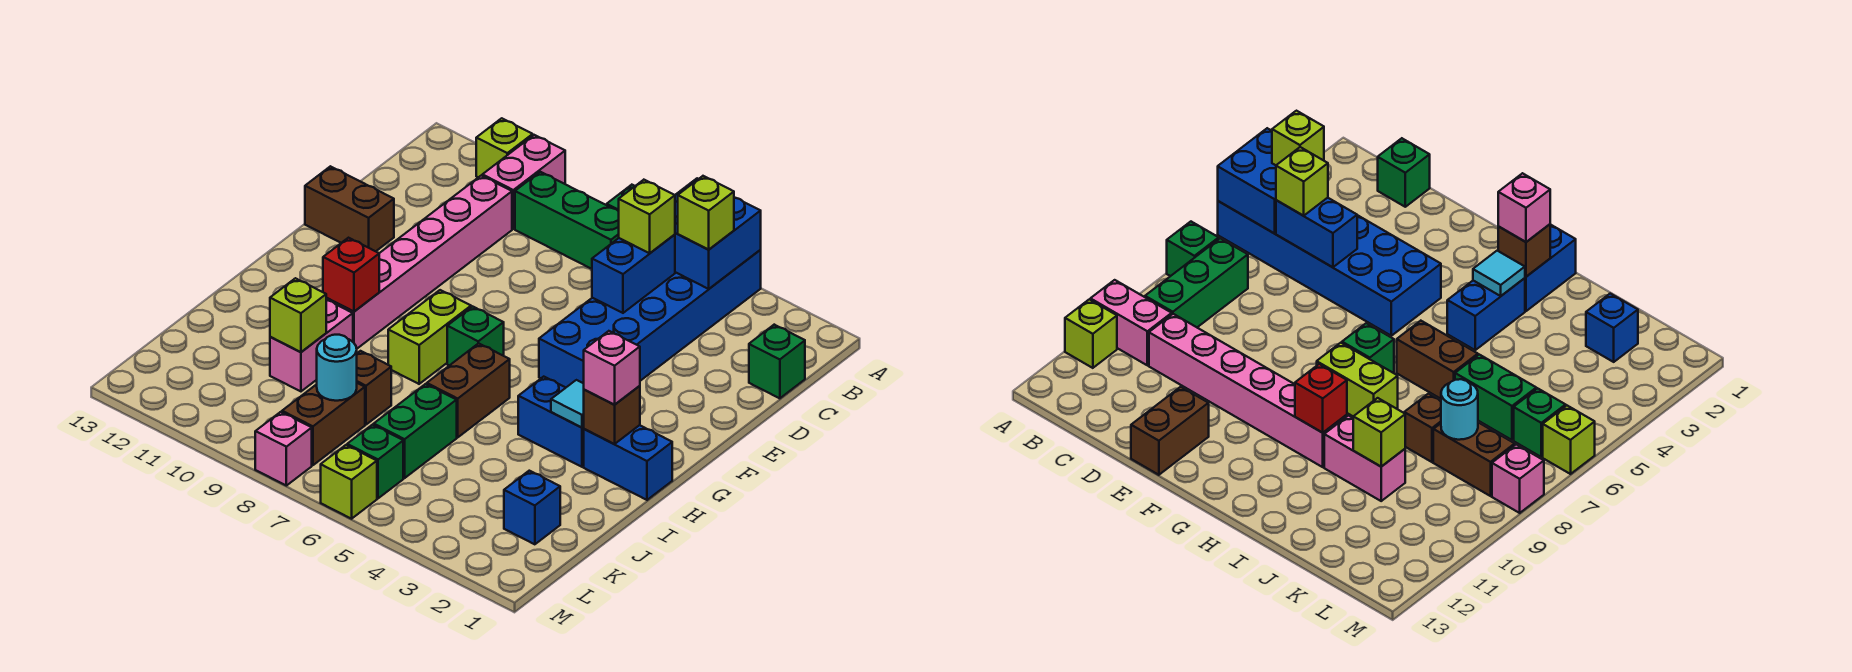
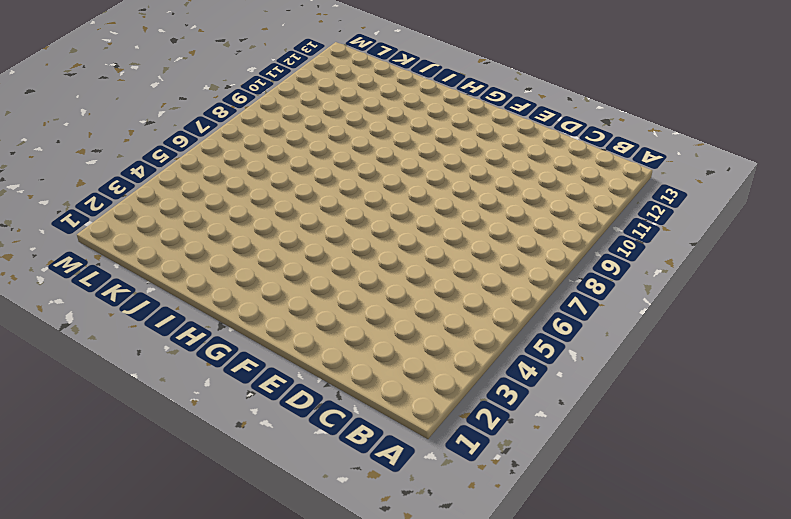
none -> blue brick A4:F5 level 1
none -> green brick A7 level 1
none -> pink brick A10:B10 level 1
none -> lime brick A11 level 1

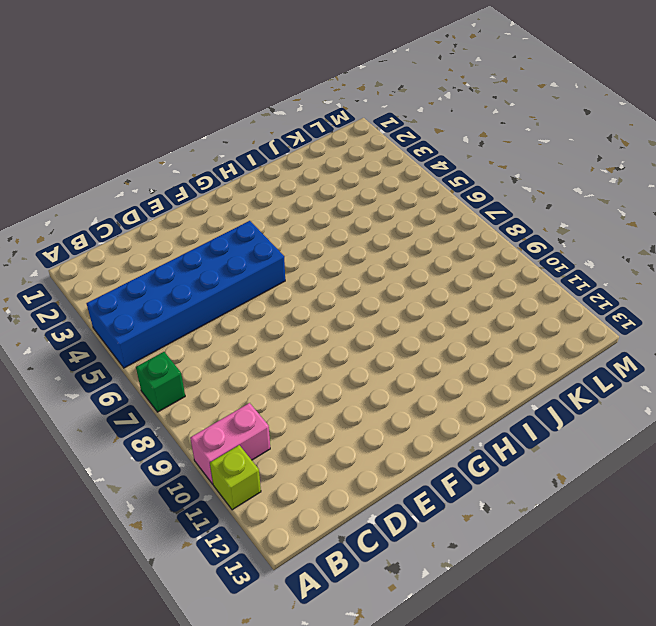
none -> green brick B7:B9 level 1
none -> green brick C1 level 1
none -> pink brick C10:H10 level 1
none -> brown brick E12:E13 level 1

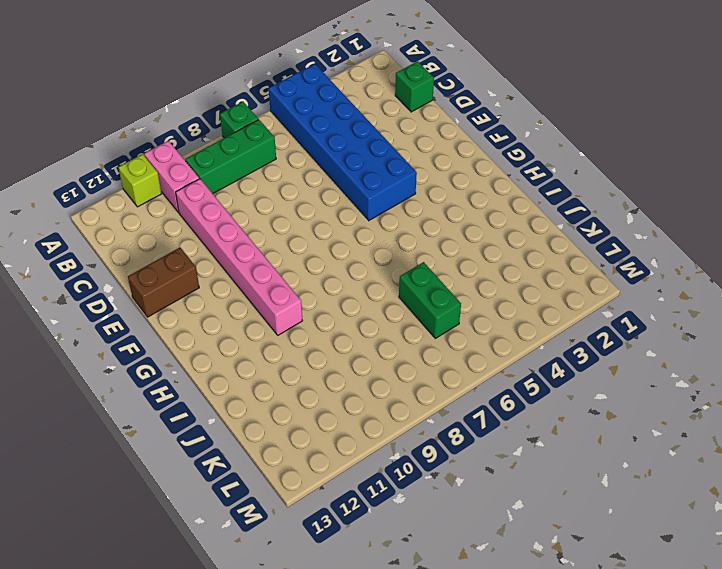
none -> green brick G7 level 1
none -> lime brick G8:H8 level 1
none -> blue brick H1:H2 level 1
none -> blue brick H3:H4 level 1

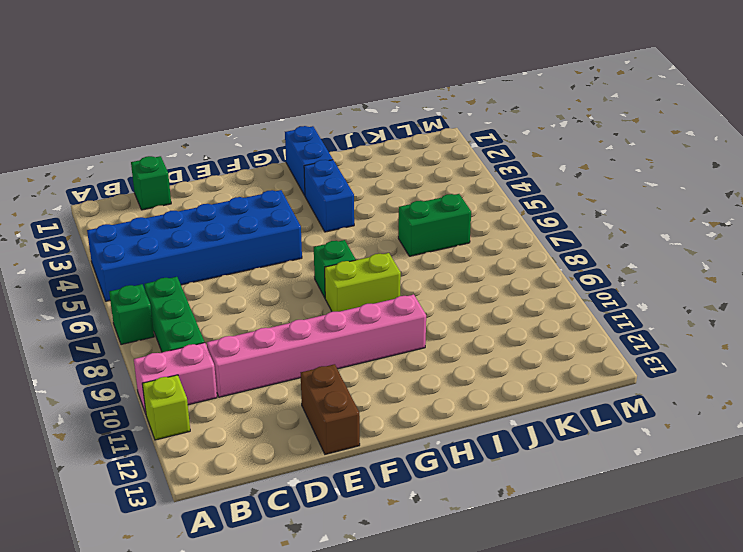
none -> brown brick H6:I6 level 1
none -> pink brick I10:J10 level 1
none -> brown brick J8 level 1
none -> blue brick K2 level 1

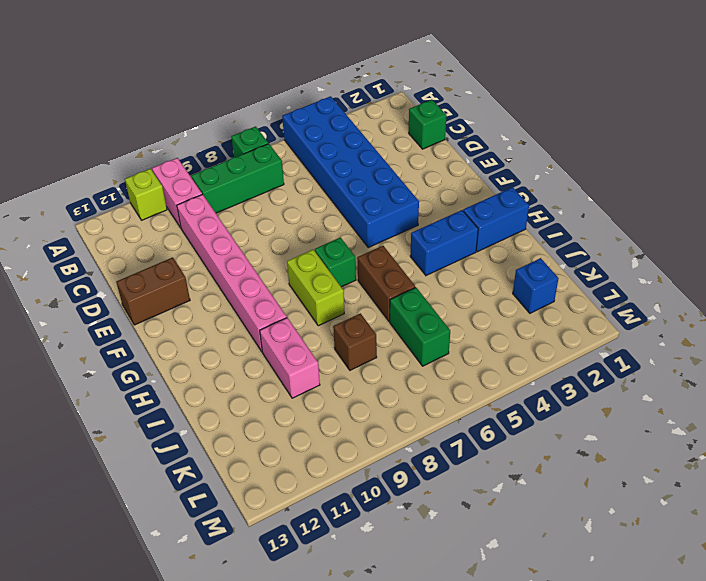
none -> brown brick K8:L8 level 1
none -> green brick L6 level 1
none -> lime brick M6 level 1
none -> pink brick M8 level 1

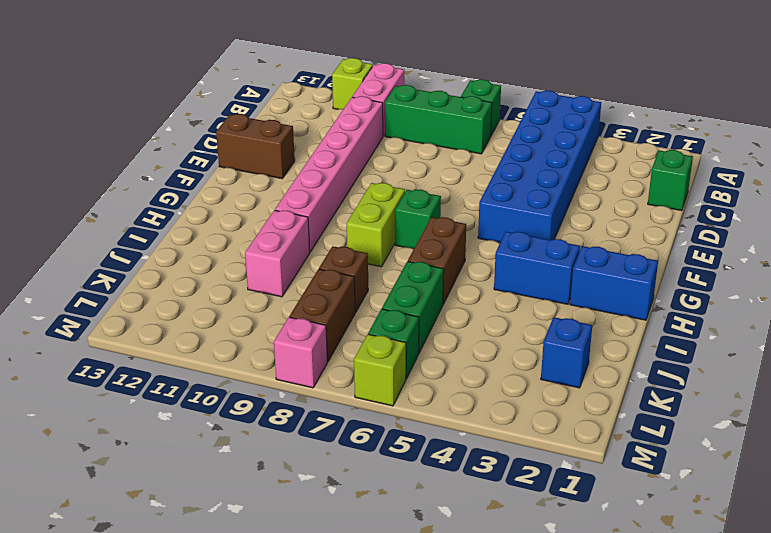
none -> blue brick A4:B5 level 2
none -> blue brick C5:D5 level 2
none -> brown brick H2 level 2
none -> cyan tile H3 level 2

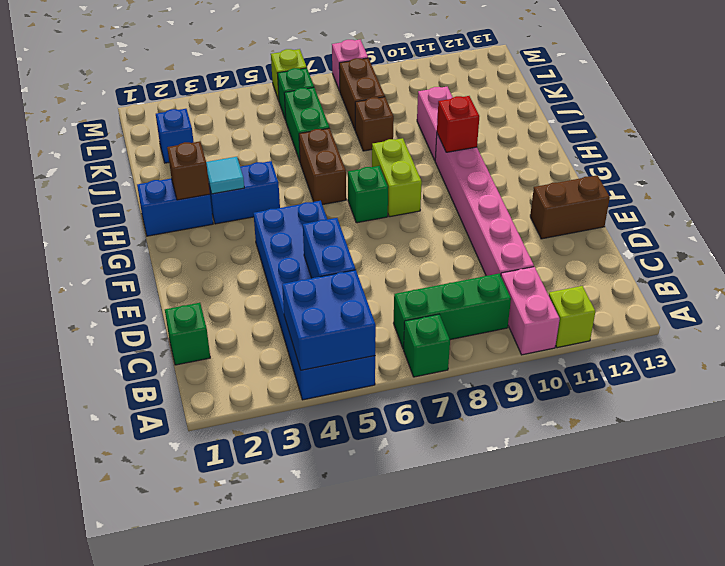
none -> lime brick J10 level 2
none -> cyan round brick K8 level 2
none -> lime brick B4 level 3
none -> lime brick C5 level 3

